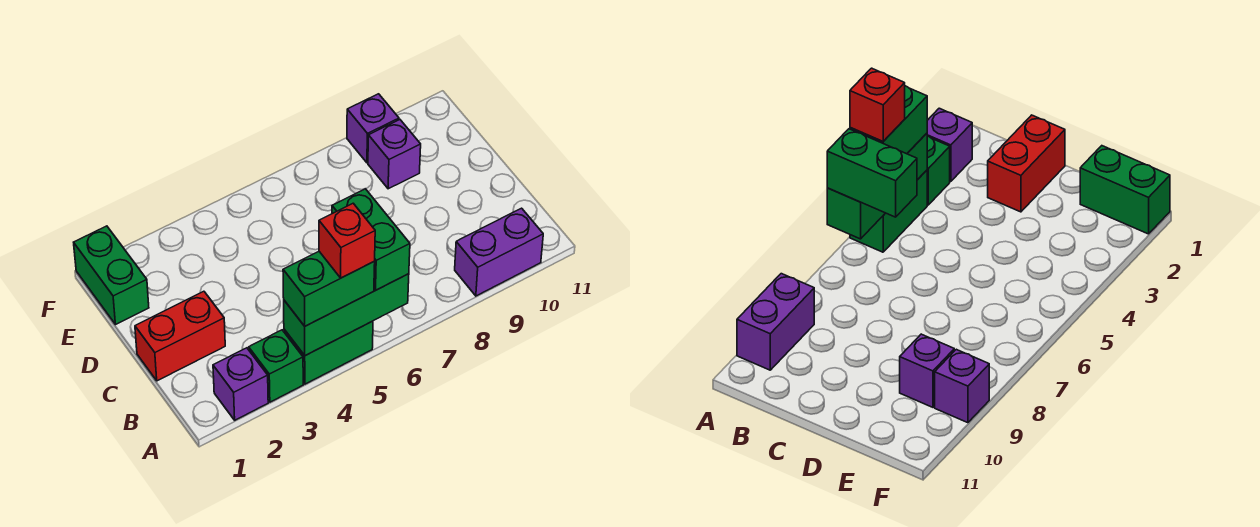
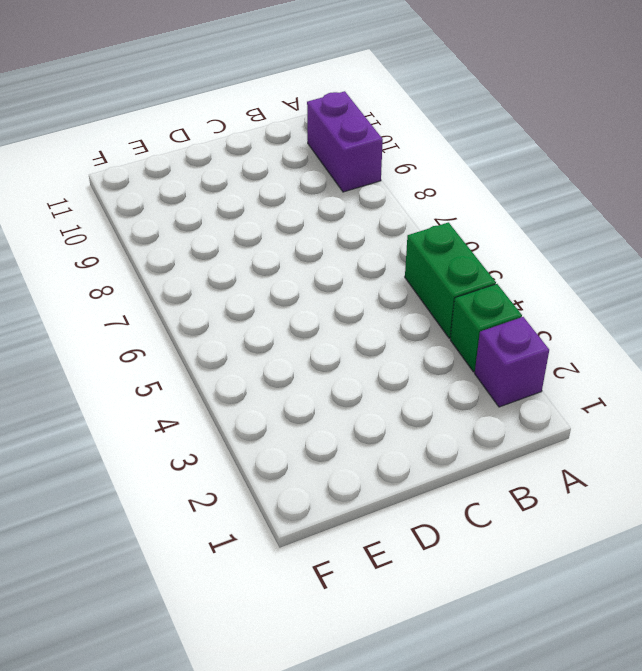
none -> red brick C1:C2 level 1
none -> green brick E1:F1 level 1
none -> purple brick E9 level 1

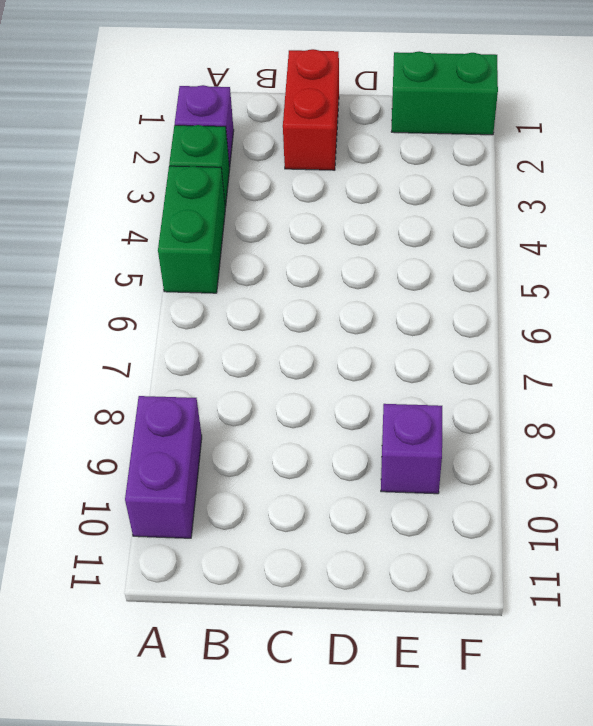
none -> purple brick F9 level 1
none -> green brick A4:A6 level 2
none -> green brick A4:A5 level 3

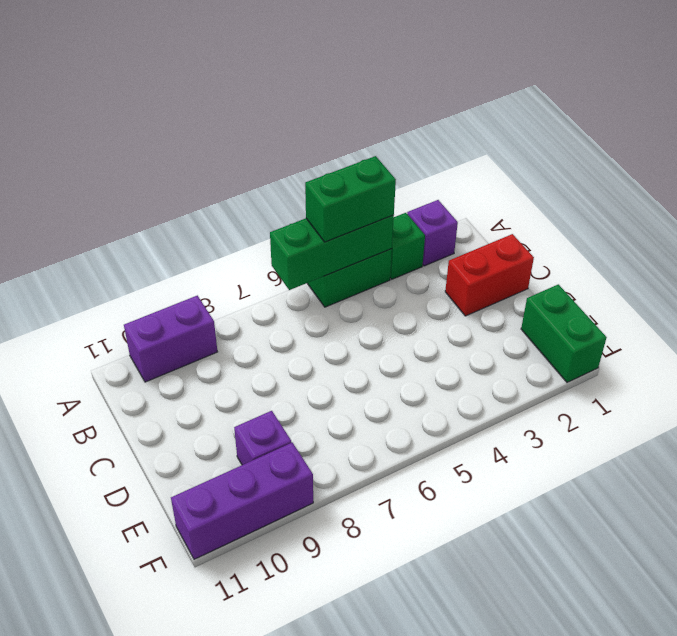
purple brick F9:F11 level 1 -> purple brick F9 level 1
none -> green brick A6:B6 level 3
none -> red brick A5 level 4

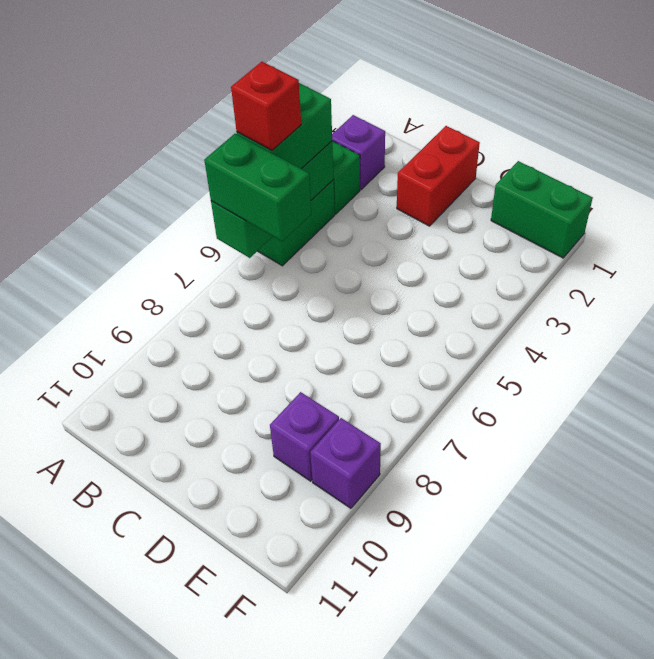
none -> purple brick A9:A10 level 1

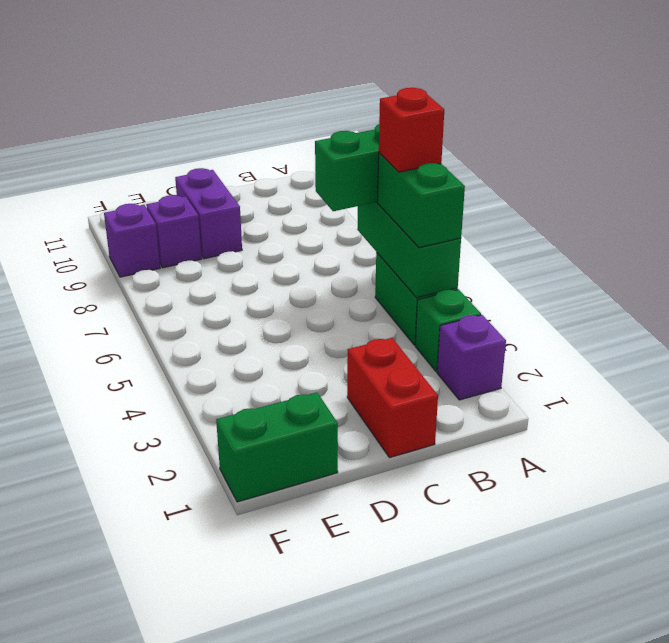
purple brick D9:D10 level 1 -> purple brick A9:A10 level 1

